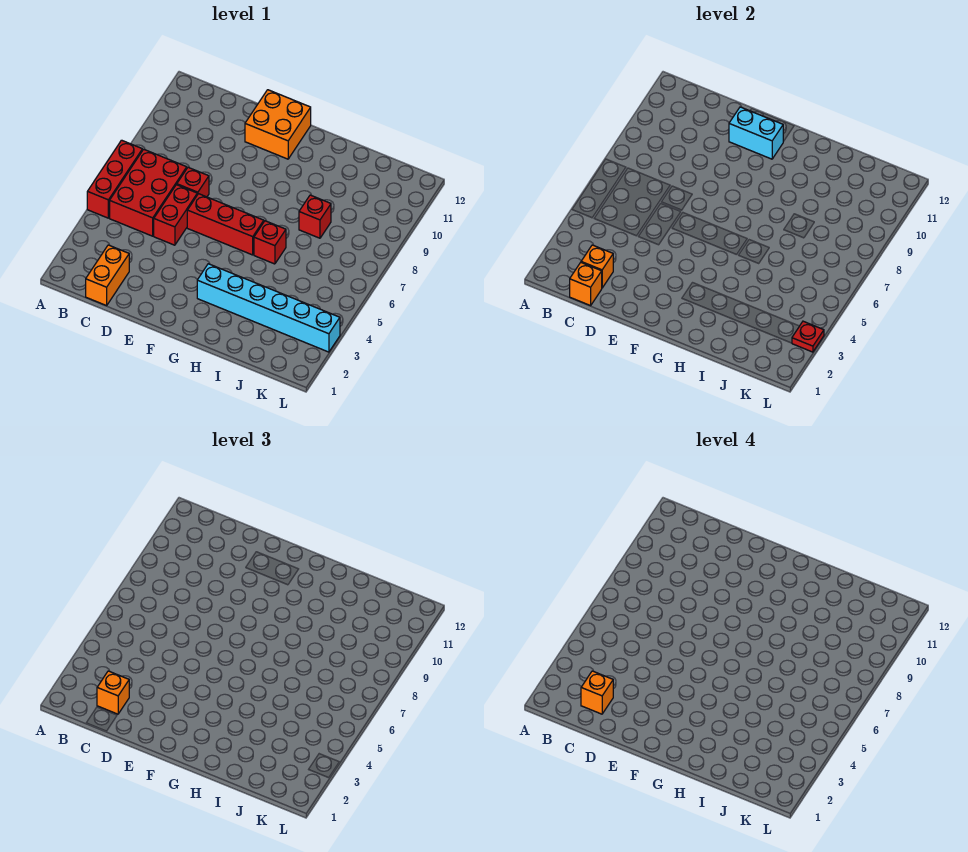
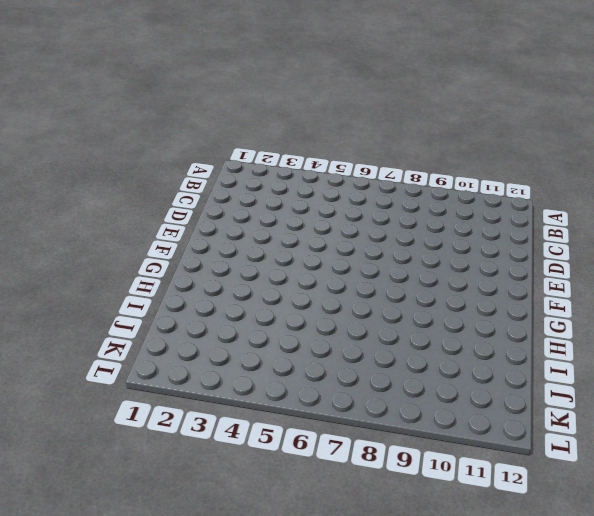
none -> red brick A5:A7 level 1
none -> red brick B5:C7 level 1
none -> orange brick C1:C2 level 1

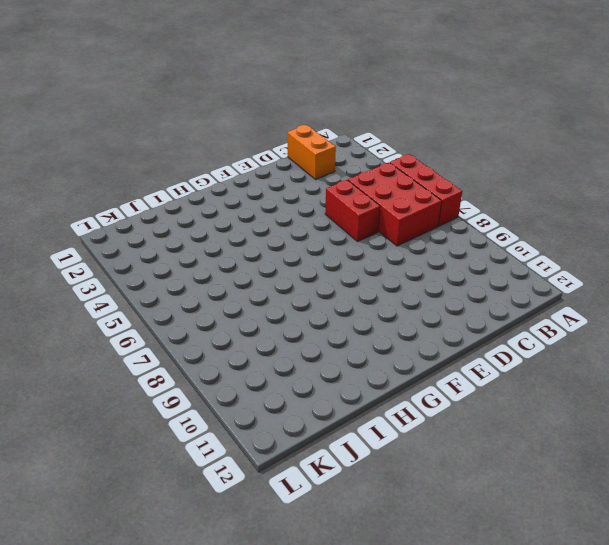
none -> red brick D7 level 1
none -> red brick E6:G6 level 1
none -> orange brick E11:F12 level 1

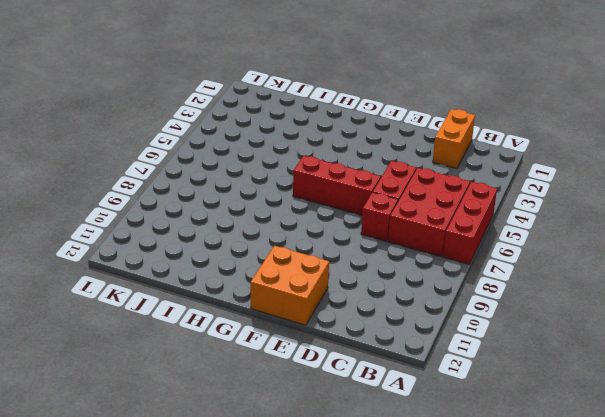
none -> cyan brick G3:L3 level 1
none -> red brick H6 level 1
none -> red brick I8 level 1

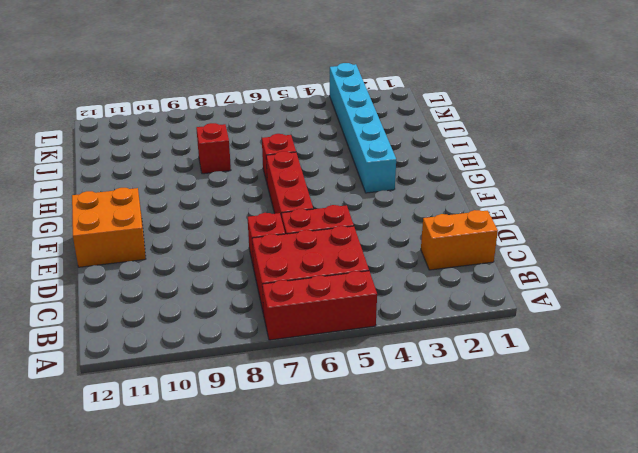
none -> orange brick C1 level 2
none -> orange brick C2 level 2
none -> cyan brick E11:F11 level 2

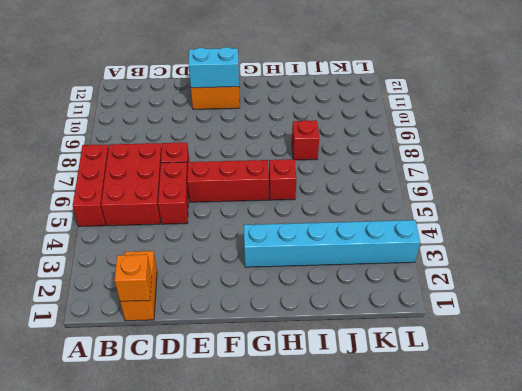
none -> orange brick C2 level 2
none -> red plate L3 level 2
none -> orange brick C2 level 3

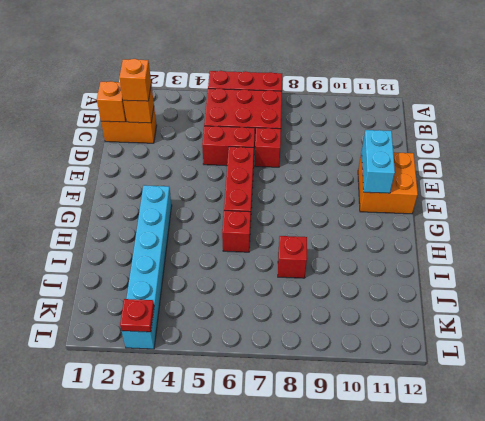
none -> orange brick C2 level 4

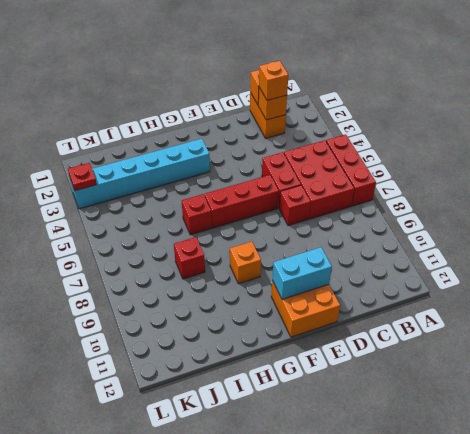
orange brick G9 level 1 -> orange brick C2 level 4

